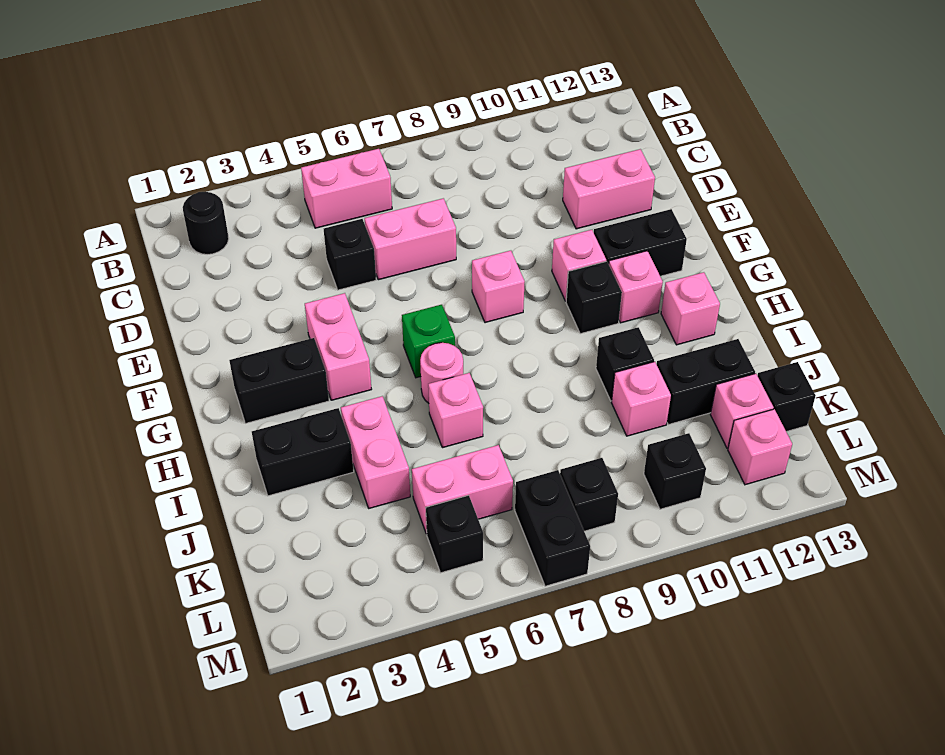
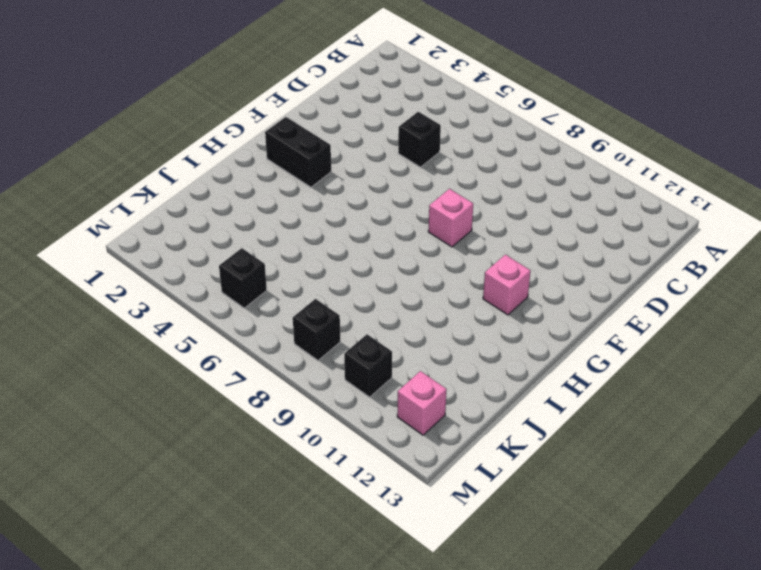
none -> black round brick B2 level 1
none -> pink brick B5:B6 level 1
none -> pink brick D6:D7 level 1

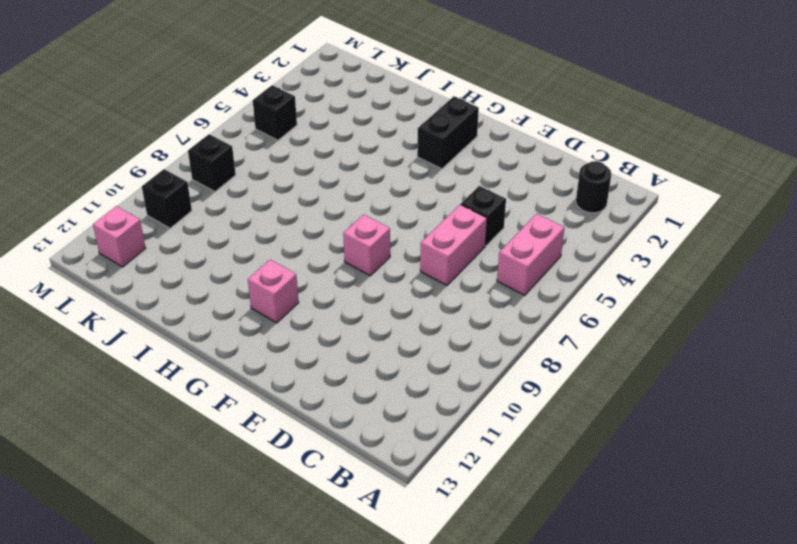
none -> pink brick D11:D12 level 1
none -> pink brick F4:G4 level 1
none -> pink brick F10 level 1

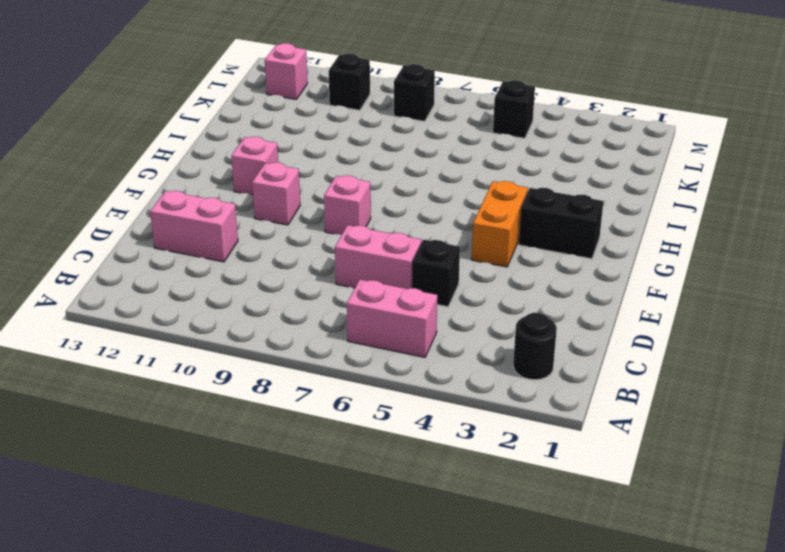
orange brick F4:G4 level 1 -> pink brick F4:G4 level 1
none -> black brick F11:F12 level 1
none -> green brick G6 level 1
none -> black brick G10 level 1

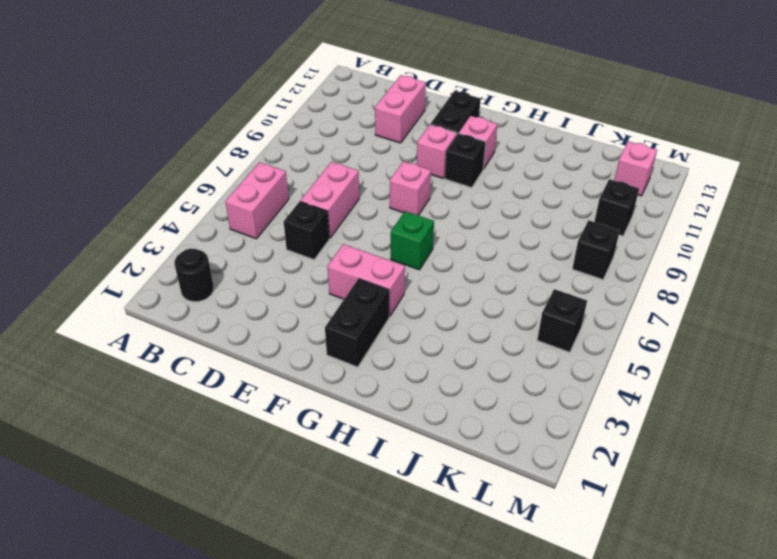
none -> pink round brick H6 level 1
none -> pink brick H12 level 1
none -> black brick I2:I3 level 1

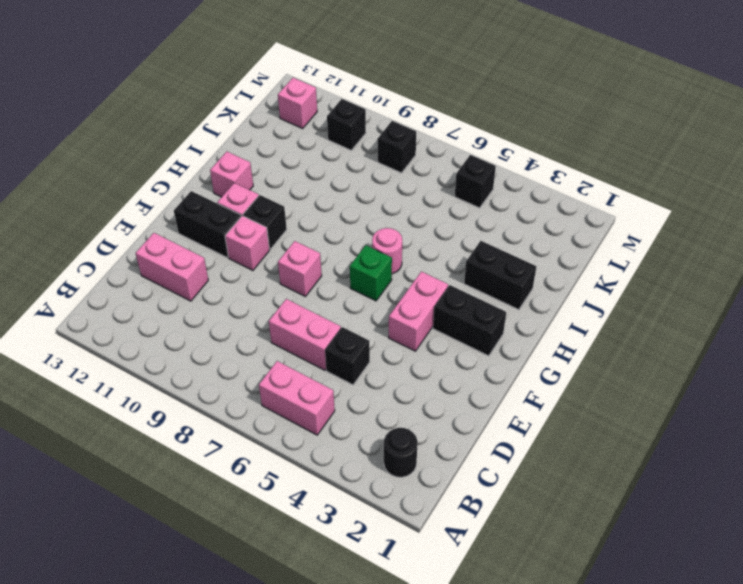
none -> pink brick I4:J4 level 1
none -> pink brick I6 level 1
none -> black brick I10 level 1

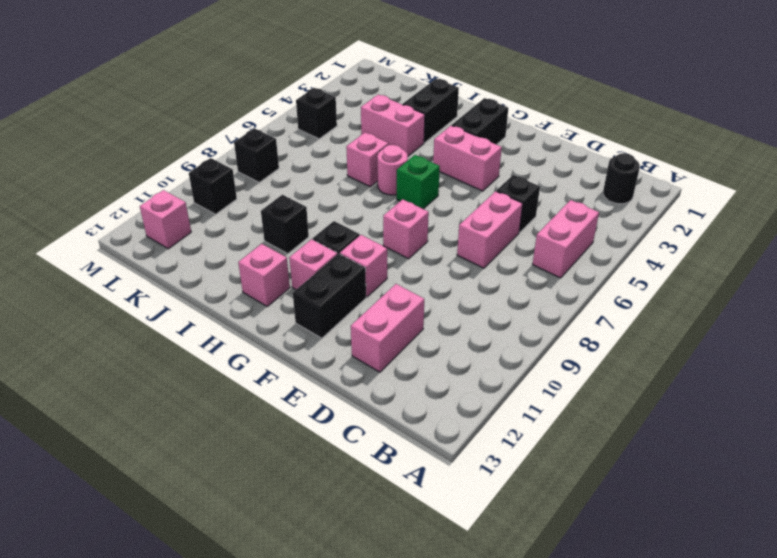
none -> pink brick J10 level 1
none -> black brick J11:J12 level 1
none -> pink brick K5:K6 level 1

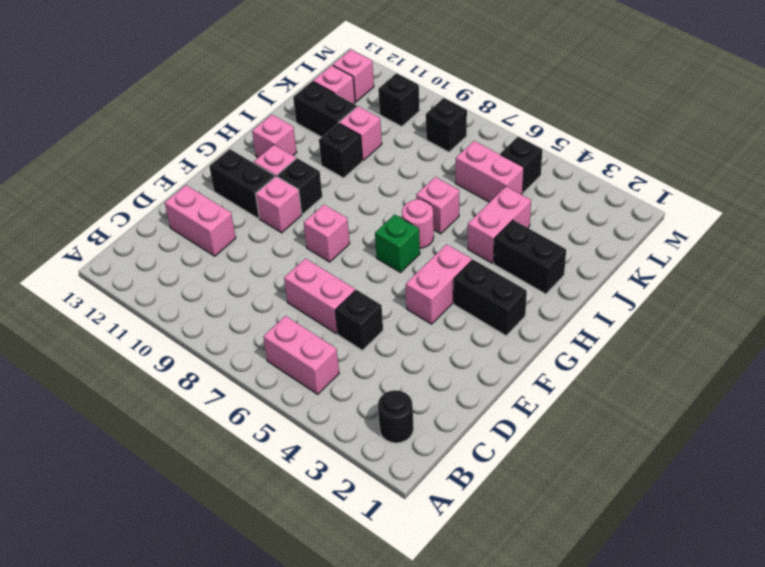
none -> black brick K13 level 1
none -> black brick L7:M7 level 1

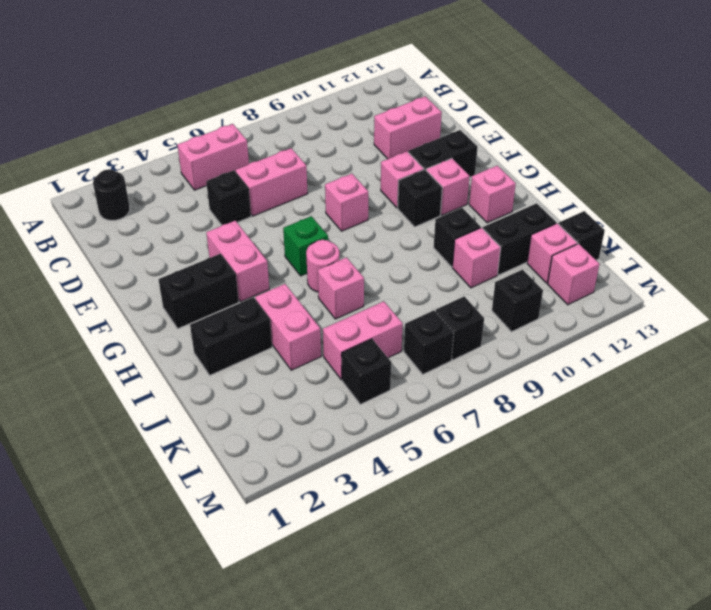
black brick L7 level 1 -> black brick L7:M7 level 1

